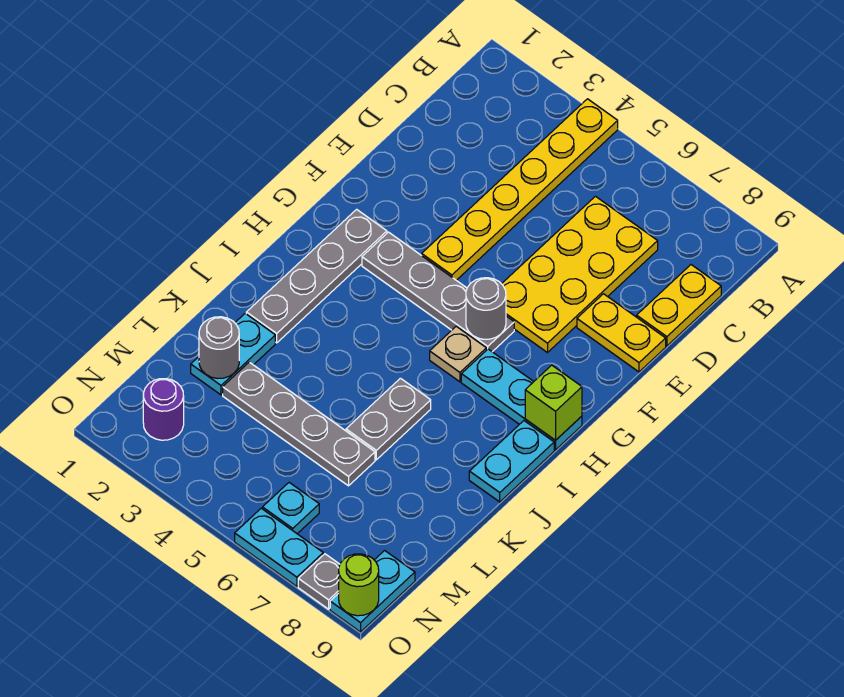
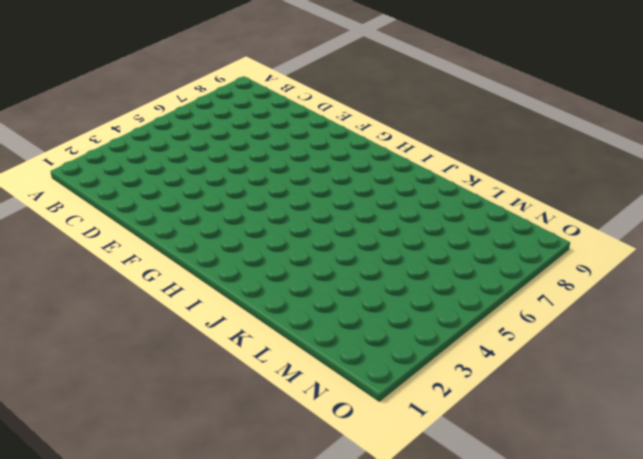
none -> yellow plate A4:F4 level 1
none -> yellow plate C6:F7 level 1
none -> yellow plate C9:D9 level 1

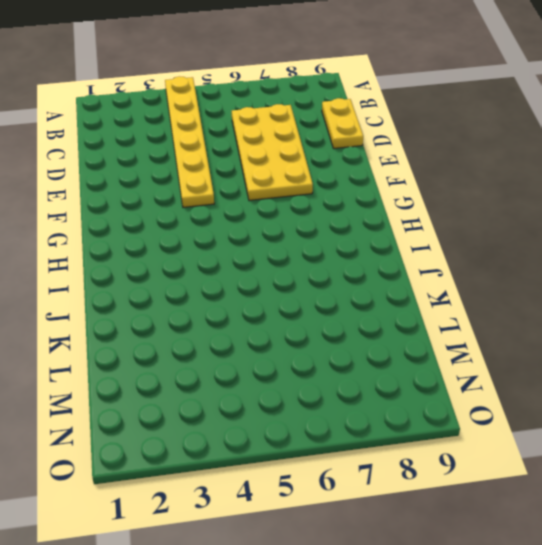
none -> yellow plate E8:E9 level 1
none -> grey plate G2:J2 level 1
none -> grey plate G3:G6 level 1

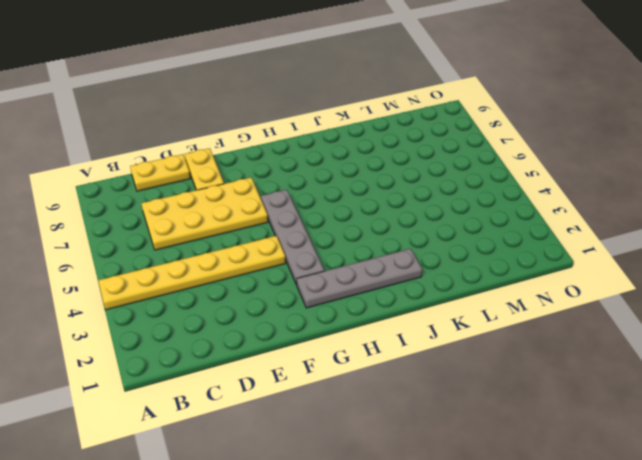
none -> tan plate H6 level 1
none -> cyan plate H7:H9 level 1
none -> cyan plate I9:J9 level 1

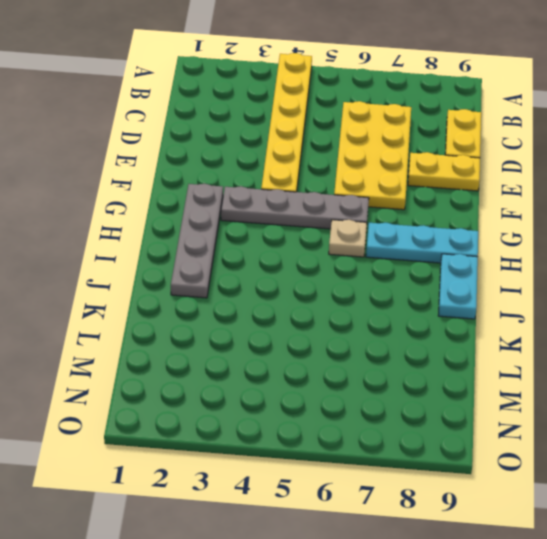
none -> grey plate J6:K6 level 1
none -> cyan plate K2:L2 level 1
none -> grey plate L3:L6 level 1

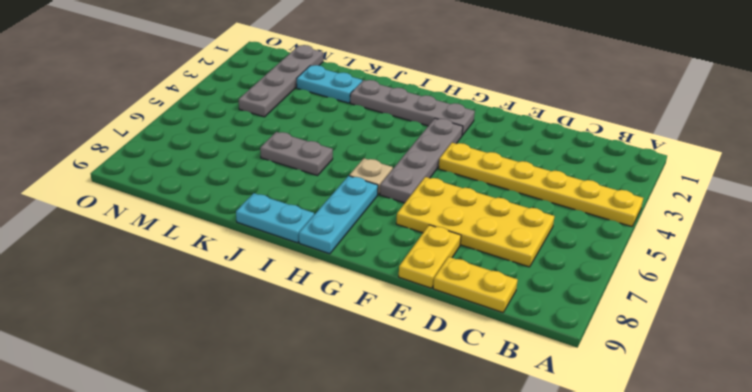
grey plate M1:M4 level 1 -> grey plate L3:L6 level 1
none -> purple round brick N2 level 1
none -> cyan plate N6 level 1
none -> cyan plate N9:O9 level 1

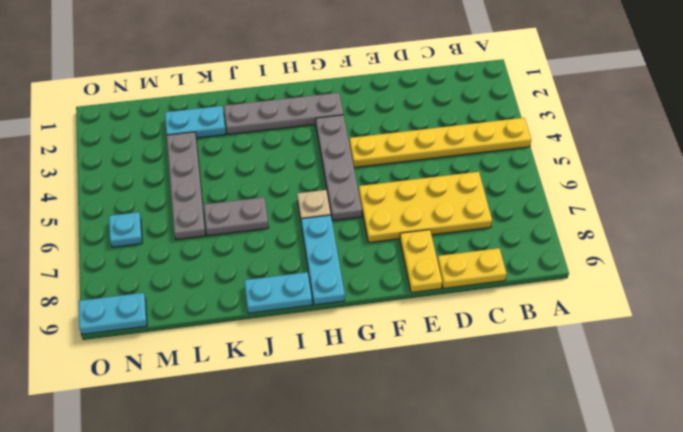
none -> purple round brick N2 level 1
none -> cyan plate O6:O7 level 1
none -> grey plate O8 level 1

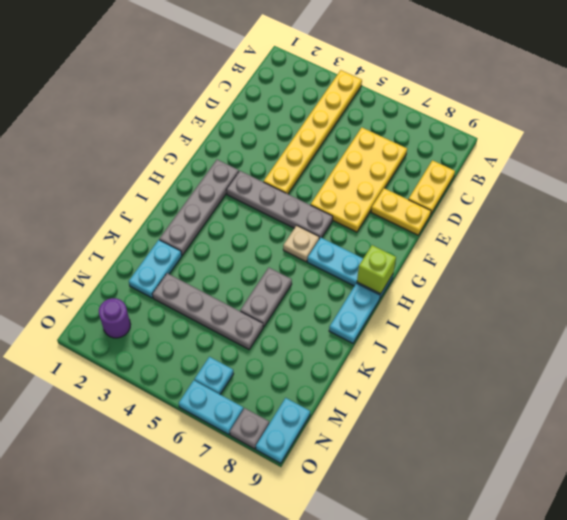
none -> grey round brick G6 level 2
none -> grey round brick L2 level 2
none -> lime round brick O9 level 2

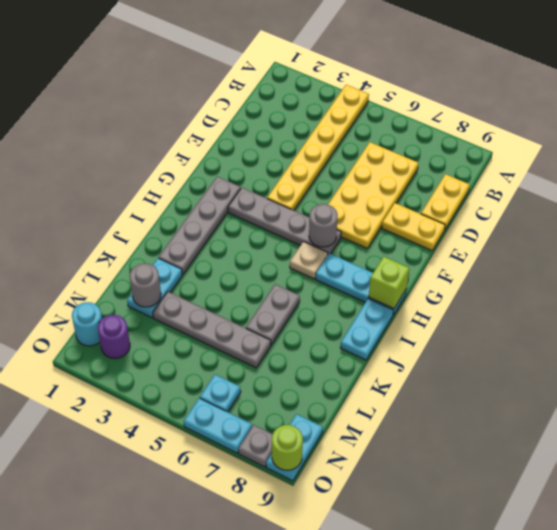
cyan round brick N1 level 1 -> none

